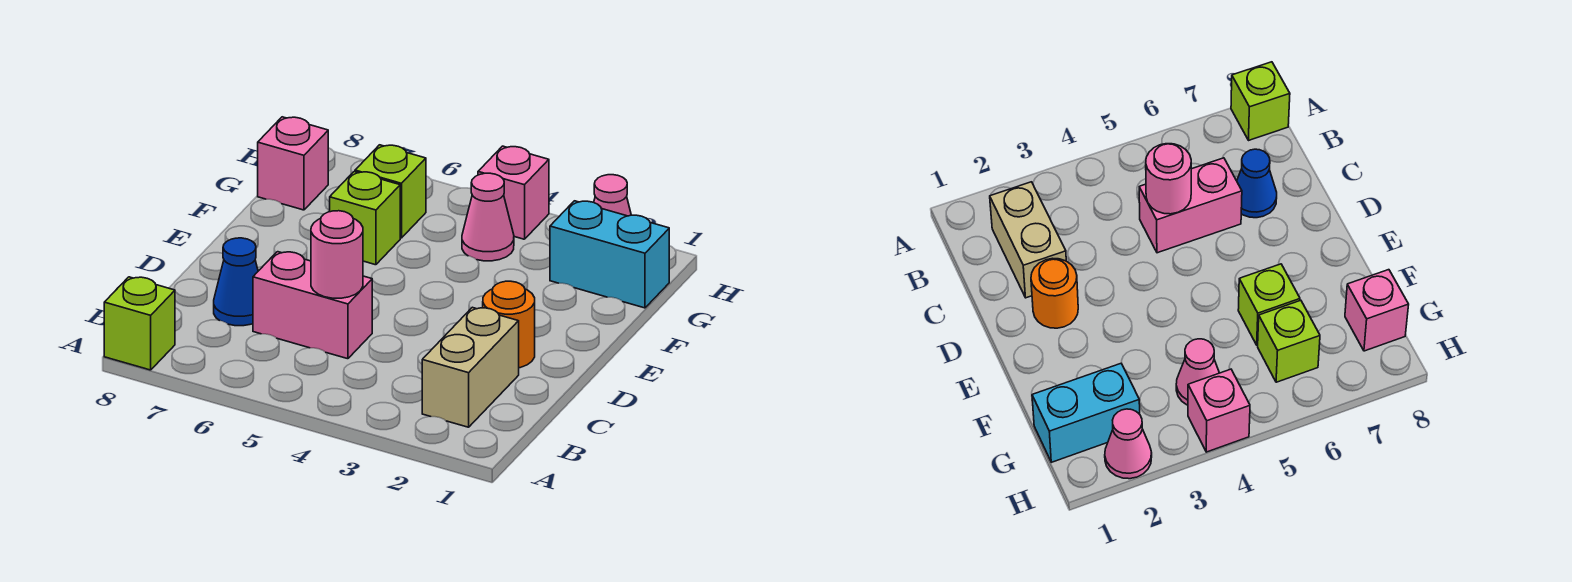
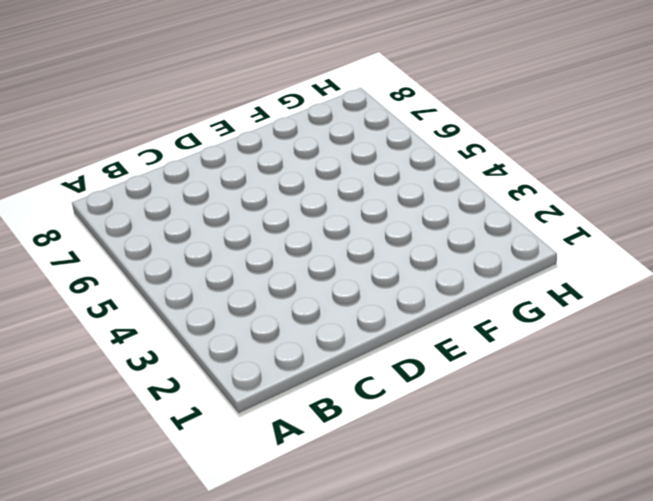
none -> lime brick A8 level 1
none -> tan brick B2:C2 level 1
none -> pink brick C5:C6 level 1

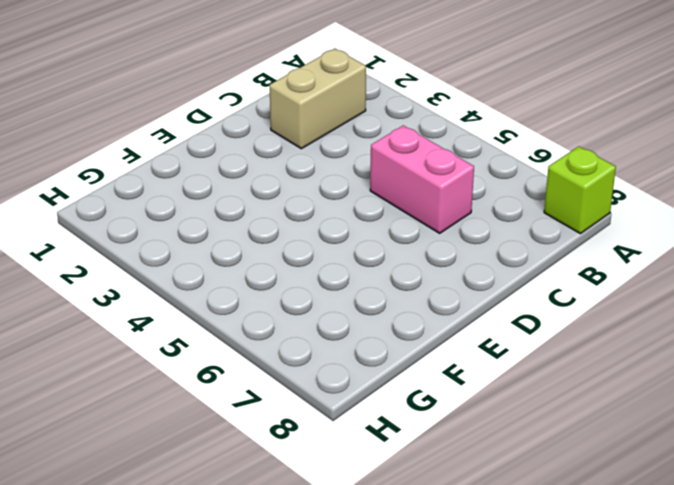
none -> blue cone C7 level 1
none -> orange round brick D2 level 1
none -> lime brick F6 level 1

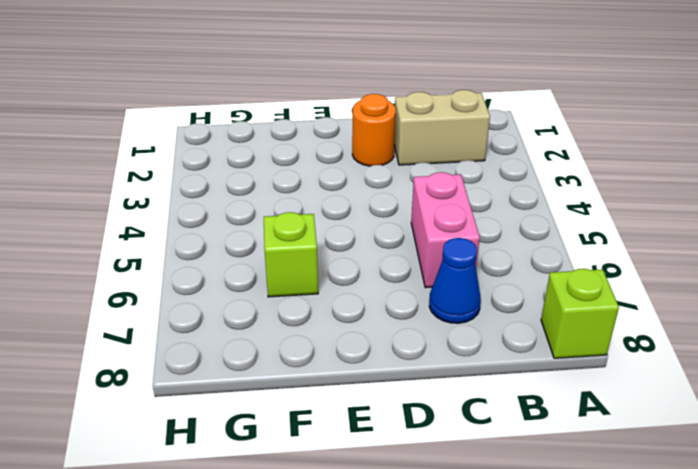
none -> cyan brick G1:G2 level 1
none -> pink cone G4 level 1
none -> lime brick G6 level 1

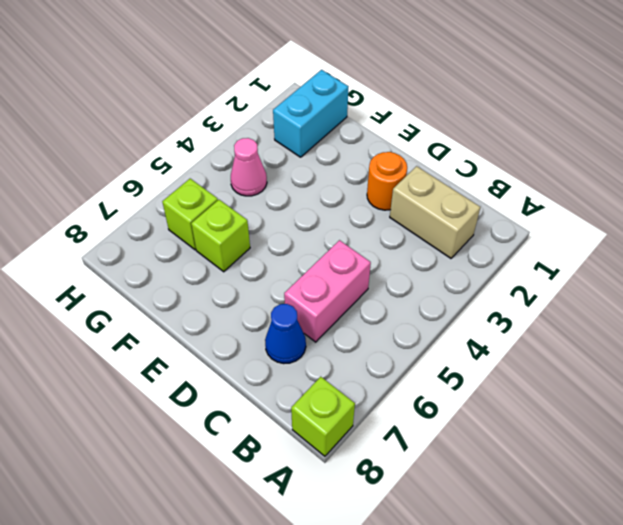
none -> pink brick G8 level 1
none -> pink cone H2 level 1
none -> pink brick H4 level 1

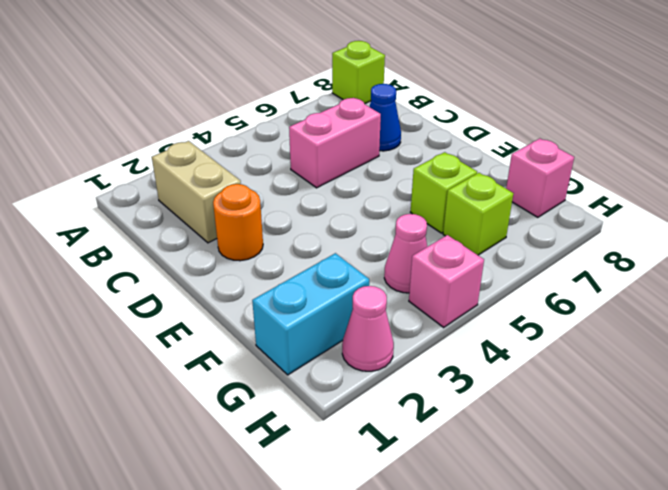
none -> pink round brick C5 level 2

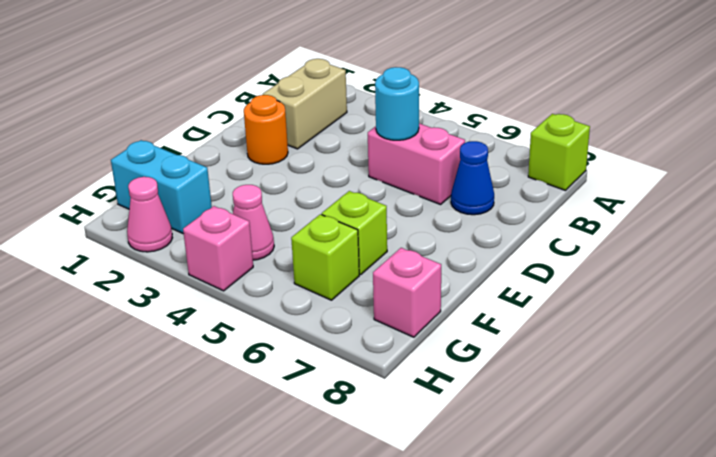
cyan round brick C5 level 2 -> pink round brick C5 level 2

